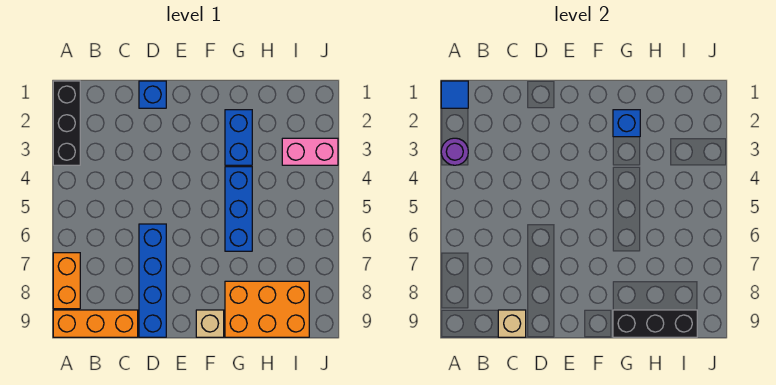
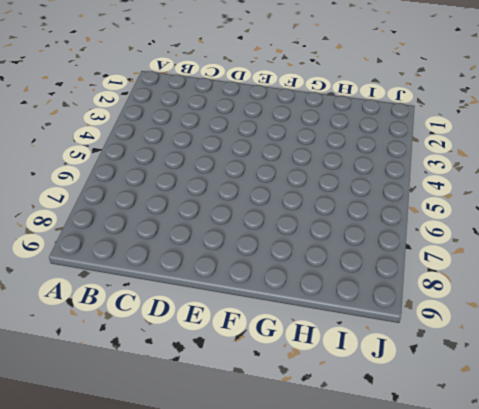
none -> black brick A1:A3 level 1
none -> orange brick A7:A8 level 1
none -> orange brick A9:C9 level 1

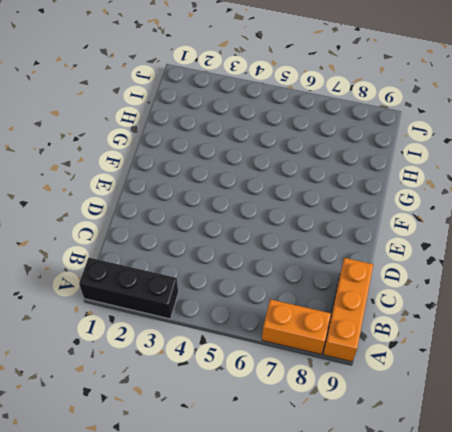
none -> blue brick D1 level 1
none -> blue brick D6:D9 level 1
none -> tan brick F9 level 1

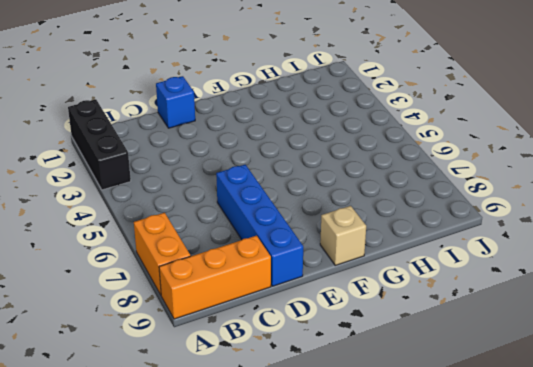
none -> blue brick G2:G3 level 1
none -> blue brick G4:G6 level 1
none -> orange brick G8:I9 level 1

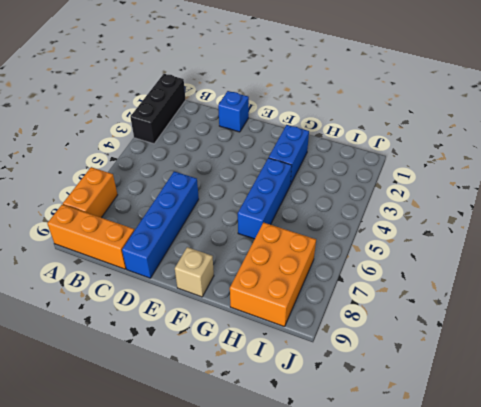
orange brick H7:I9 level 1 -> orange brick G8:I9 level 1
none -> pink brick I3:J3 level 1
none -> blue tile A1 level 2
none -> purple round brick A3 level 2

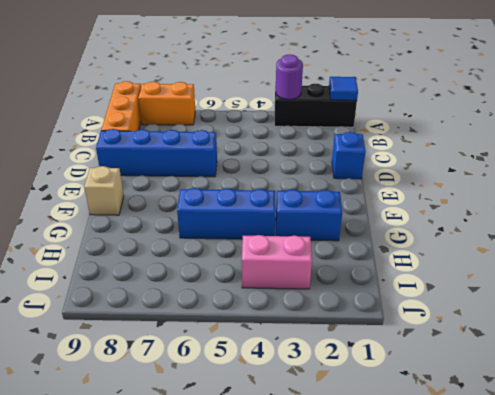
pink brick I3:I4 level 1 -> pink brick I3:J3 level 1
none -> orange brick G8:I9 level 1
none -> tan brick C9 level 2
none -> blue brick G2 level 2

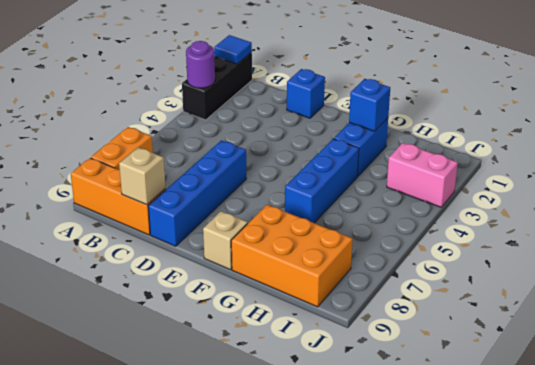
none -> black brick G9:I9 level 2

